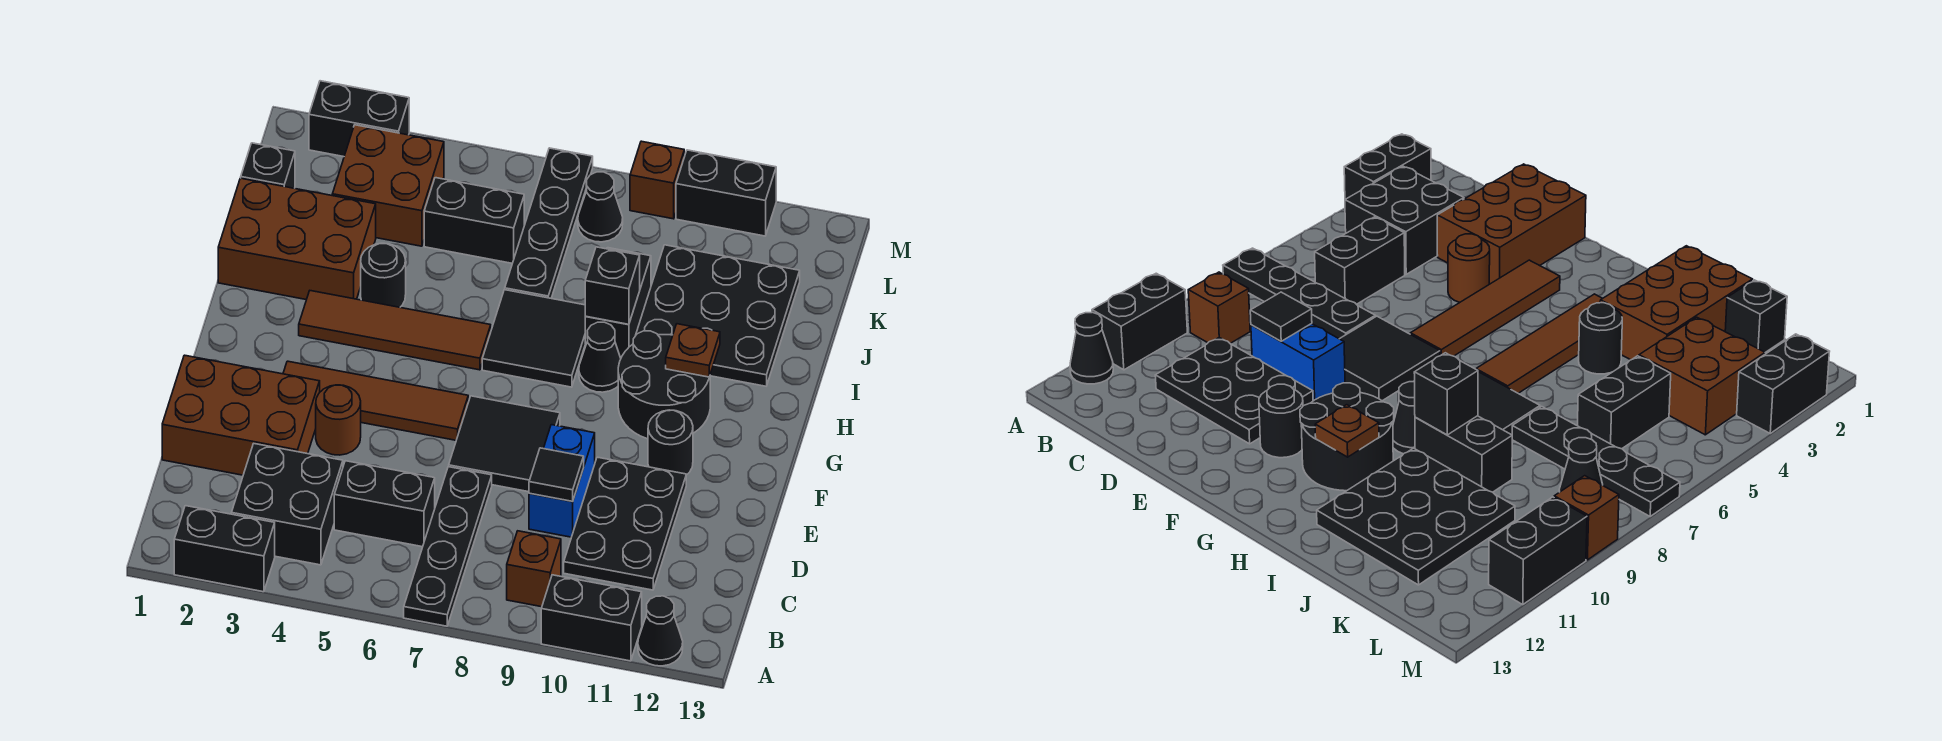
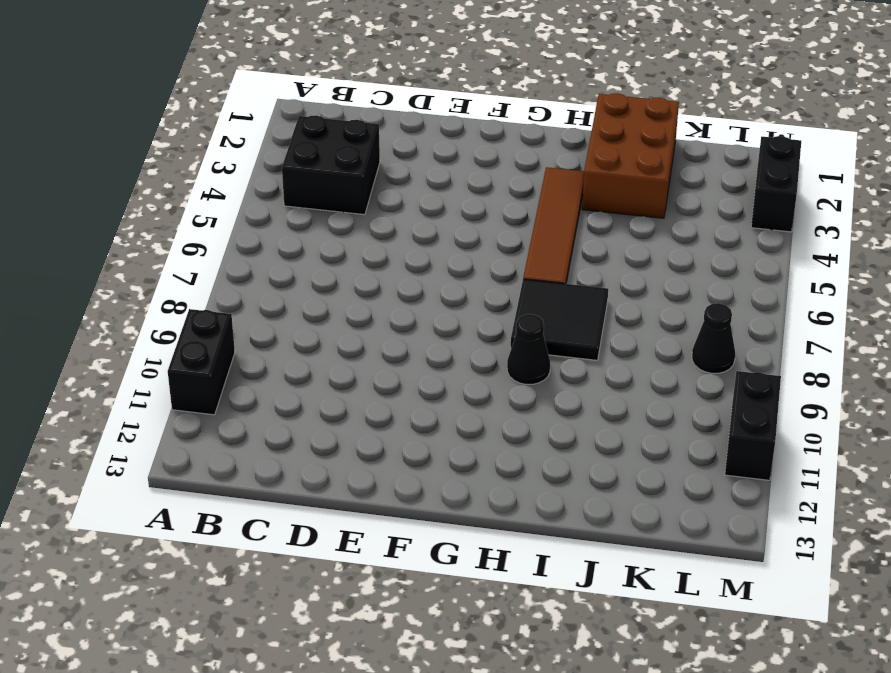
none -> black brick A2:A3 level 1
none -> black plate A7:D7 level 1
none -> black cone A12 level 1
none -> brown brick B9 level 1

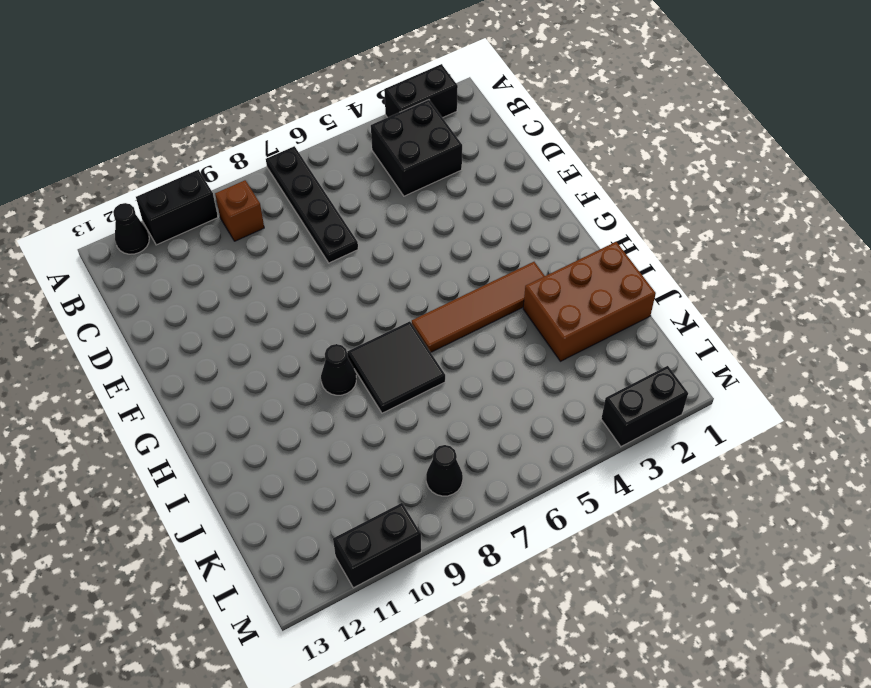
none -> black brick C5:C6 level 1
none -> black plate C10:E11 level 1
none -> brown brick D1:E3 level 1
none -> blue brick D9:E9 level 1

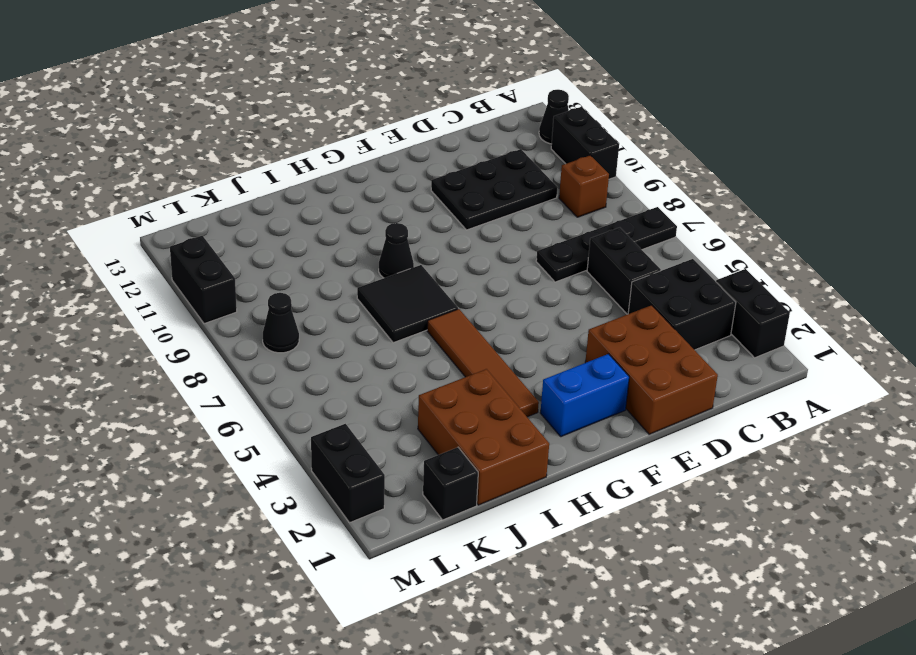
blue brick F2:G2 level 1 -> blue brick D9:E9 level 1
none -> brown round brick E4 level 1
none -> black tile E7:F8 level 1
none -> brown tile F3:F6 level 1
none -> black round brick F11 level 1

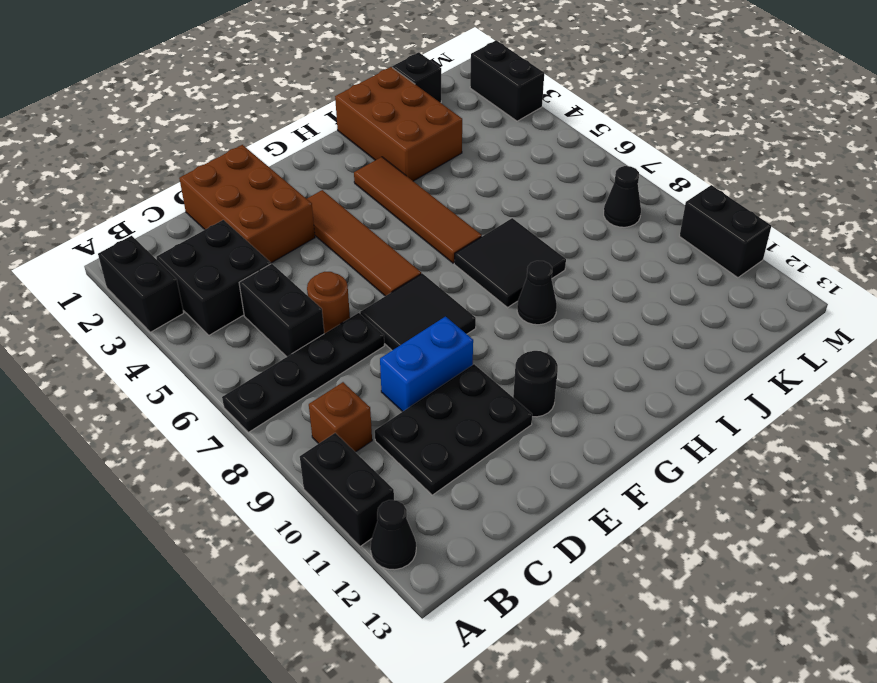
brown round brick D6 level 1 -> brown round brick E4 level 1
none -> black round brick G10:H11 level 1
none -> black round brick I4 level 1
none -> black brick I9:J9 level 1
none -> black plate I10:K12 level 1

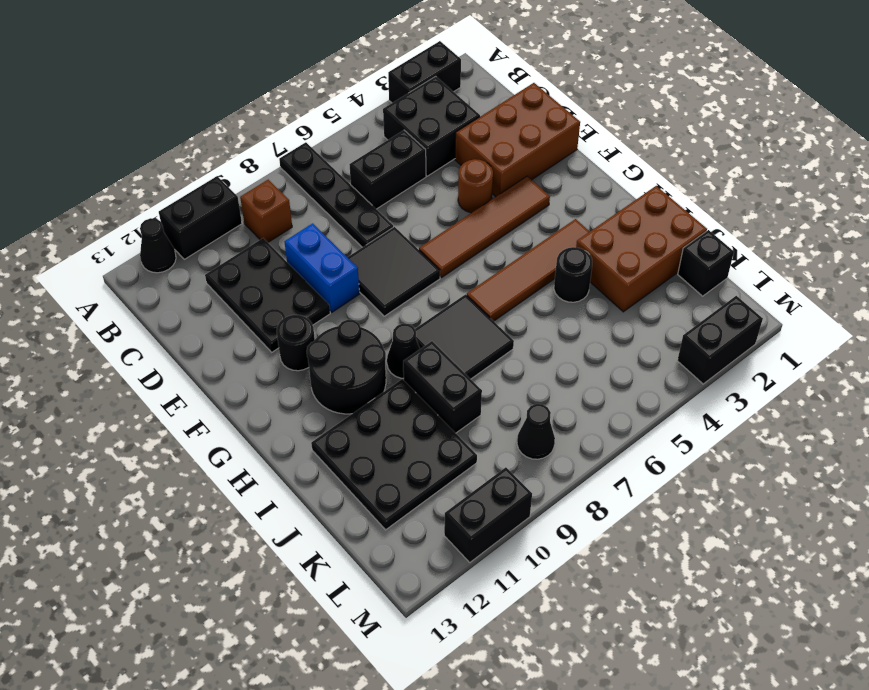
none -> black plate J7:M7 level 1
none -> brown brick K3:L4 level 1
none -> black brick K5:K6 level 1
none -> brown brick M9 level 1

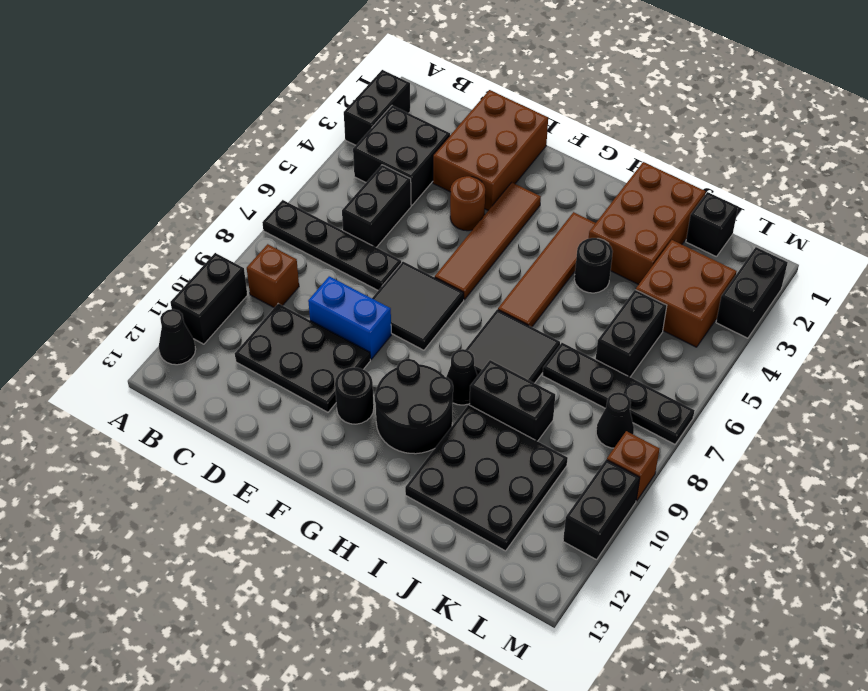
none -> black tile D9 level 2
none -> brown plate H11 level 2
none -> black brick I9 level 2

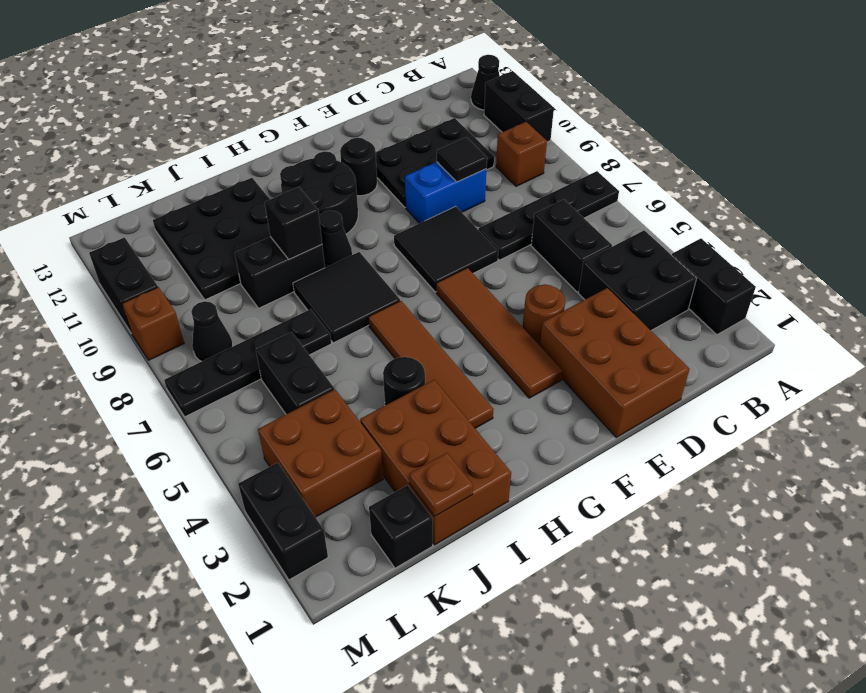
brown plate J1 level 2 -> brown plate H11 level 2

